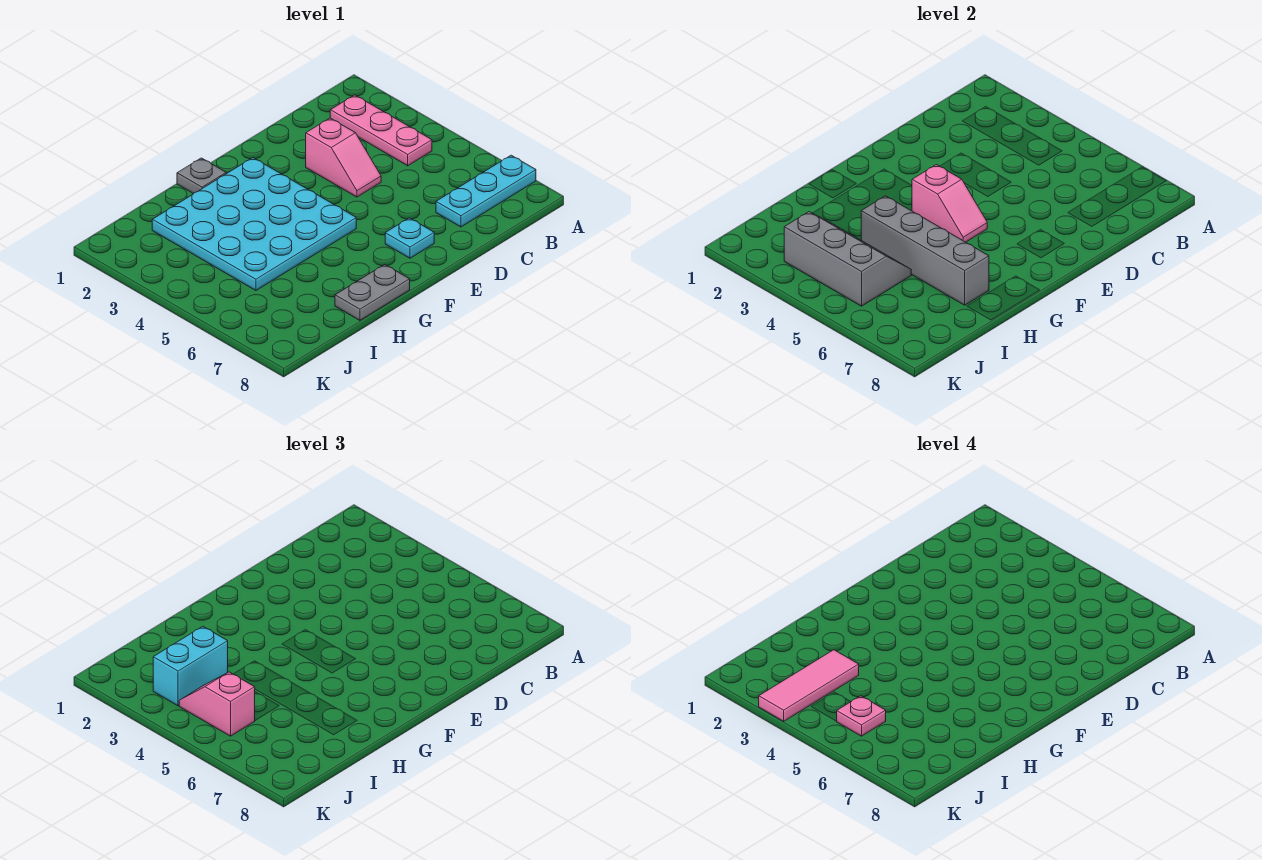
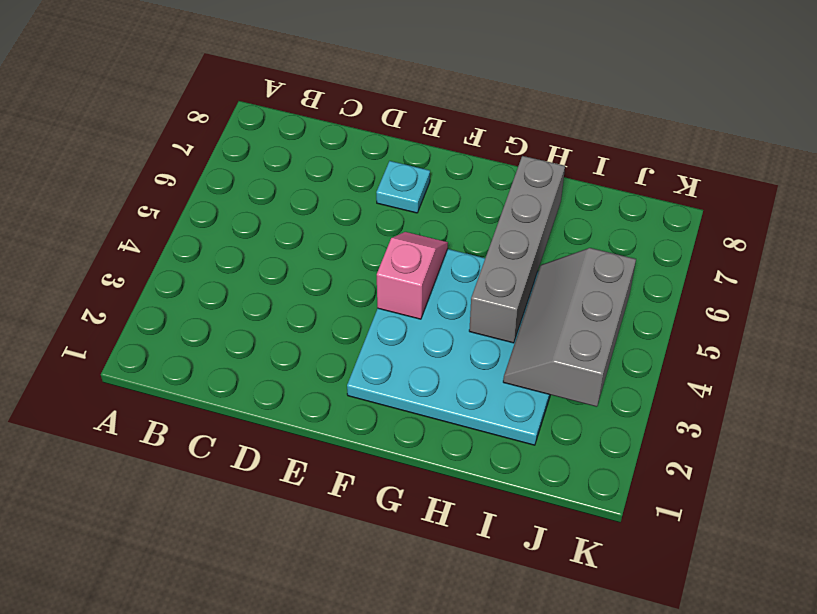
none -> cyan plate A7:C7 level 1
none -> pink plate B2:B4 level 1
none -> pink slope D3:D4 level 1 top 3

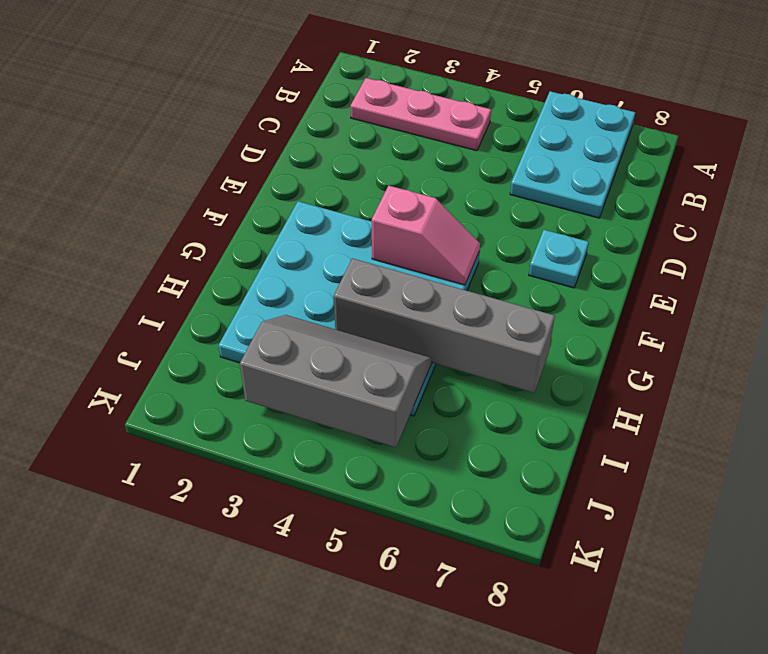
cyan plate A6:C7 level 1 -> cyan plate A7:C7 level 1
none -> pink slope D3:D4 level 1 top 3
none -> grey plate G1 level 1
none -> grey plate G8:H8 level 1

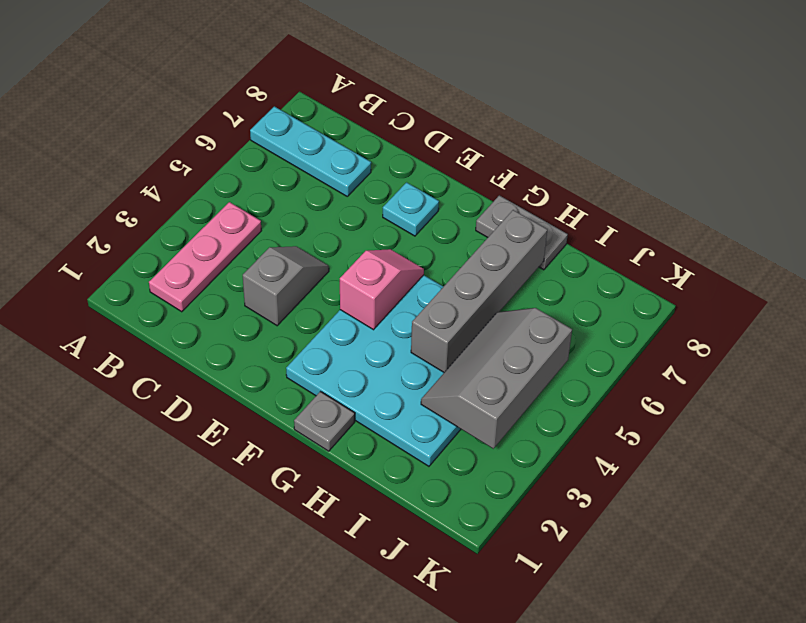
grey slope D3:D4 level 1 top 3 -> pink slope D3:D4 level 1 top 3
none -> cyan brick I3:J3 level 3
none -> pink slope J4:J5 level 3 top 5
none -> pink tile I3:K3 level 4

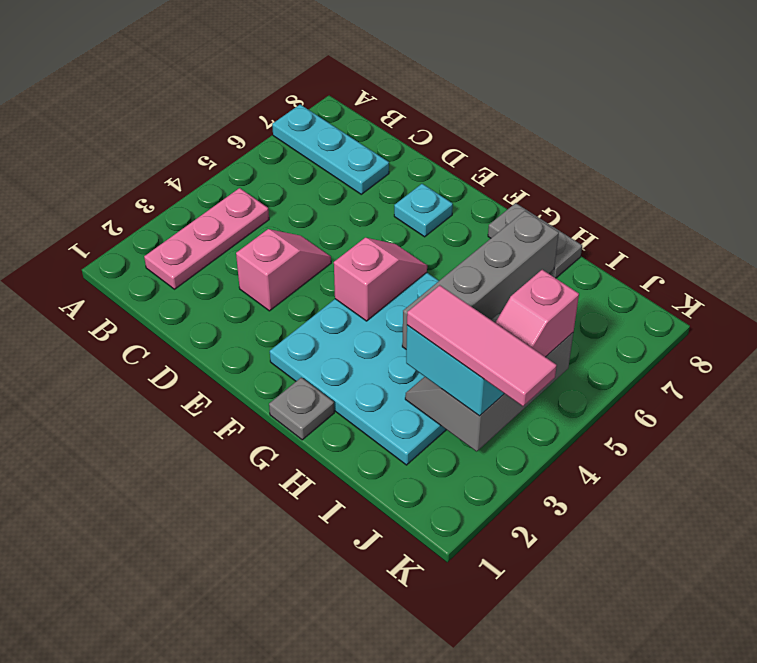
none -> pink plate J5 level 4

